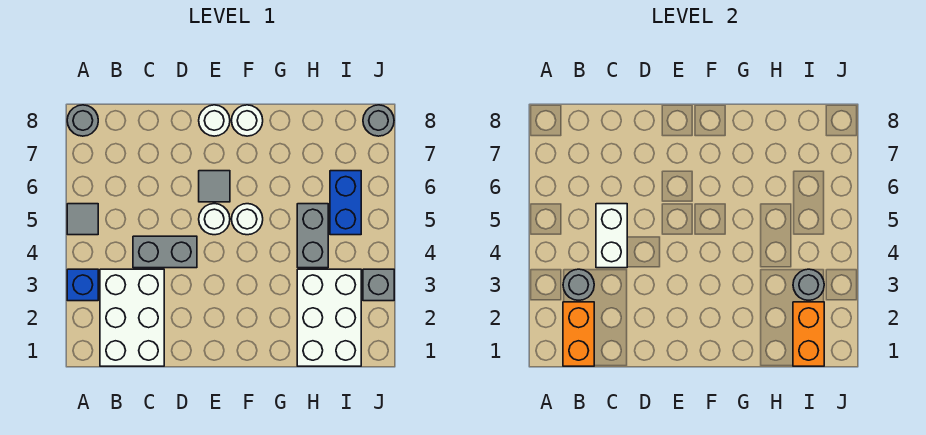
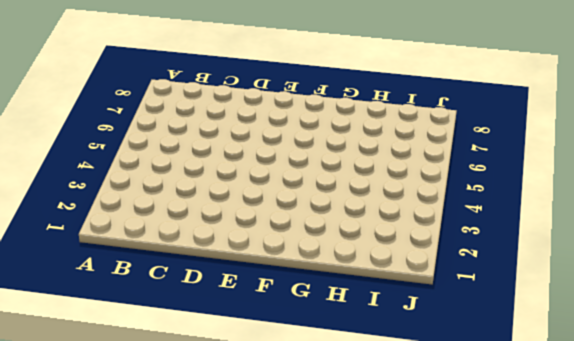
none -> blue brick A3 level 1
none -> grey tile A5 level 1
none -> grey round brick A8 level 1

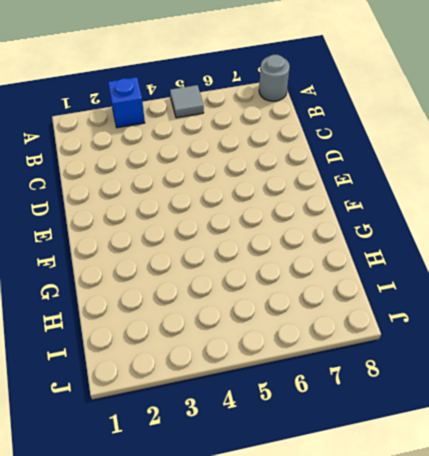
none -> white brick B1:C3 level 1
none -> grey brick C4:D4 level 1
none -> white round brick E5 level 1

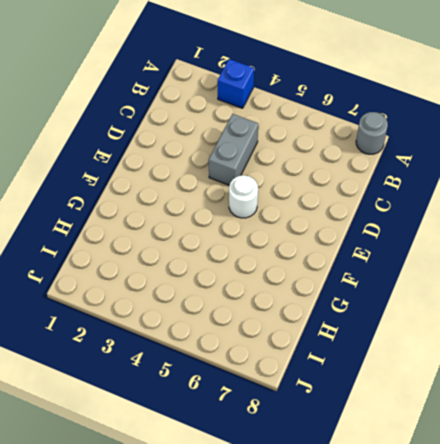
none -> grey tile A5 level 1
none -> white brick B1:C3 level 1
none -> grey tile E6 level 1

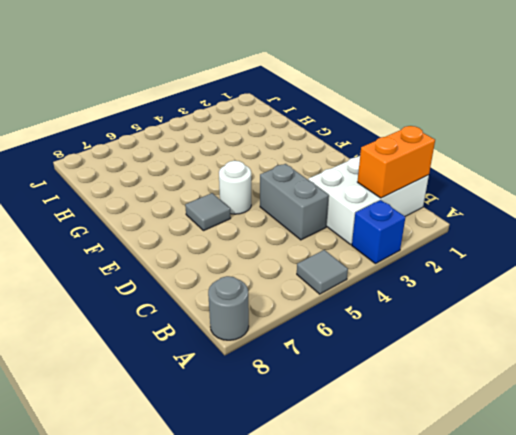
none -> white round brick E8 level 1
none -> white round brick F5 level 1
none -> white round brick F8 level 1

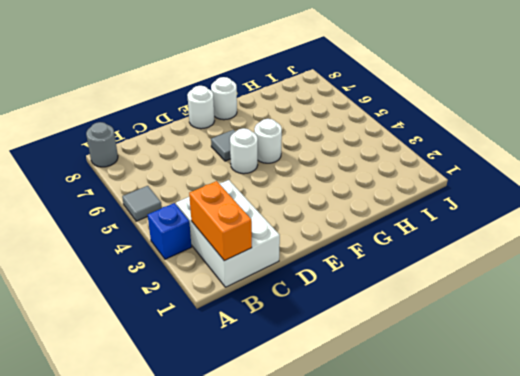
none -> grey brick C4:D4 level 1
none -> white brick H1:I3 level 1
none -> grey brick H4:H5 level 1

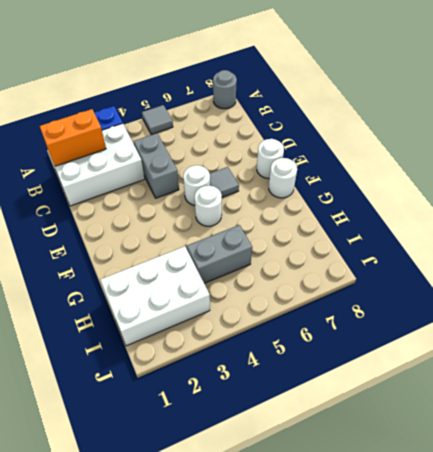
none -> blue brick I5:I6 level 1
none -> grey brick J3 level 1
none -> grey round brick J8 level 1

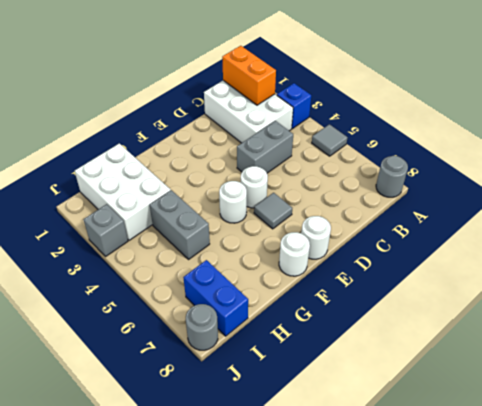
blue brick I7:I8 level 1 -> blue brick I5:I6 level 1
none -> grey round brick B3 level 2
none -> white brick C4:C5 level 2
none -> orange brick I1:I2 level 2

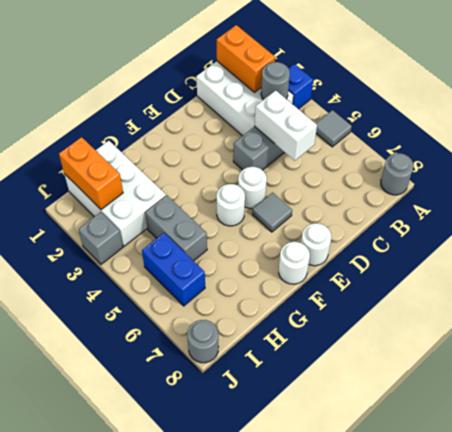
none -> grey round brick I3 level 2

